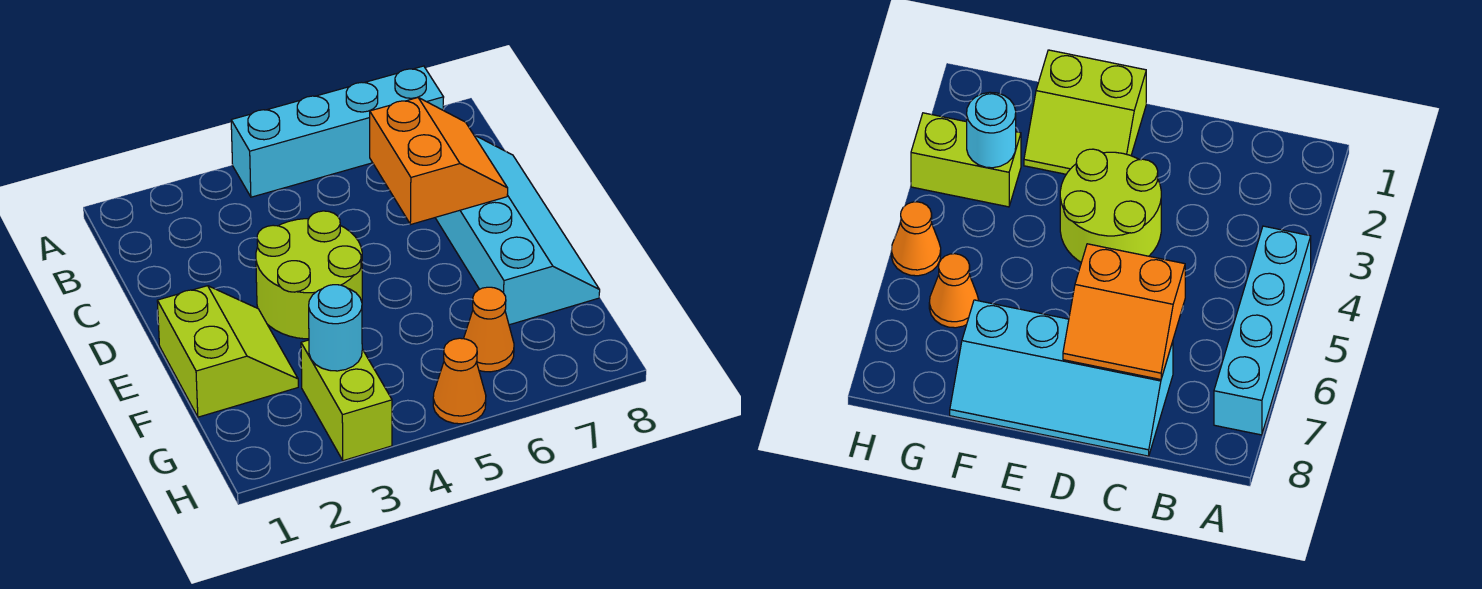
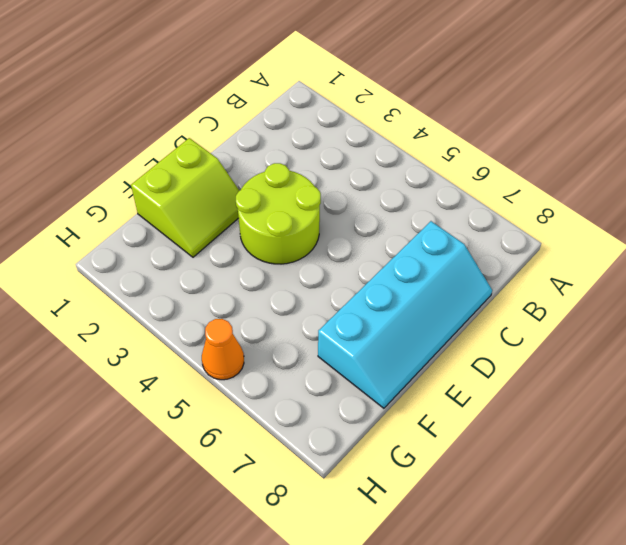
none -> cyan brick A4:A7 level 1
none -> lime brick G3:H3 level 1

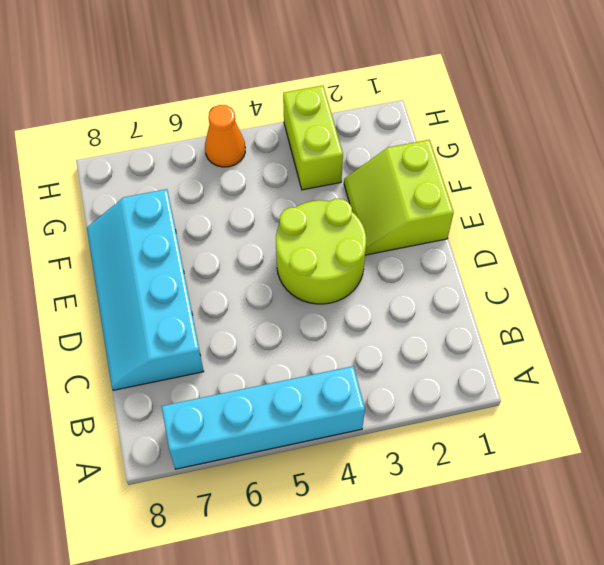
none -> orange cone G6 level 1
none -> orange slope C6:D7 level 2 top 6

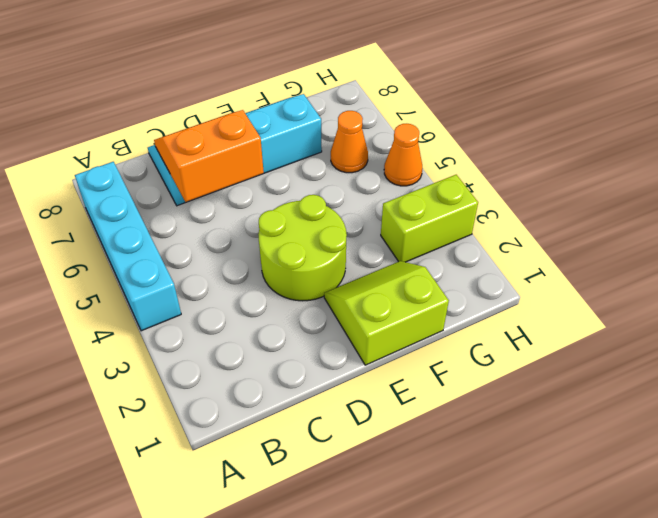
none -> cyan round brick G3 level 2

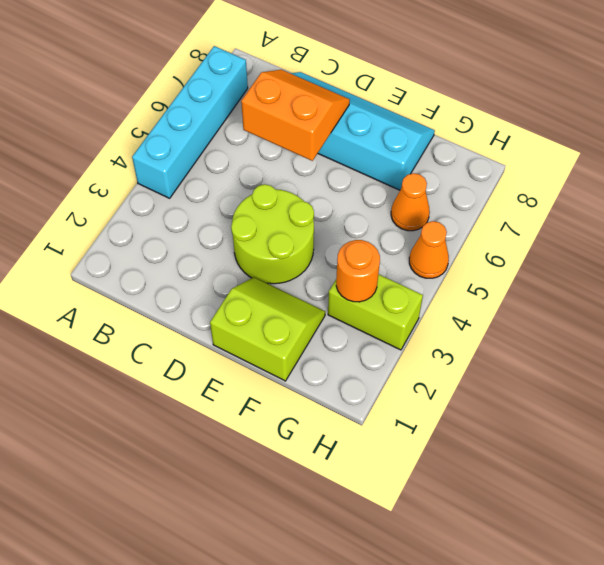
orange round brick G3 level 2 -> cyan round brick G3 level 2

